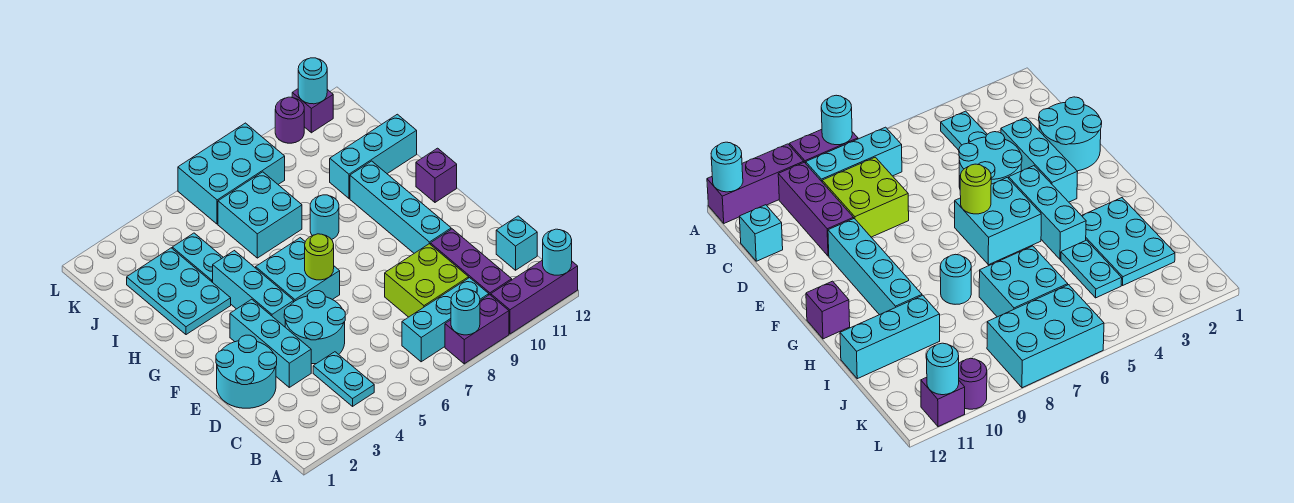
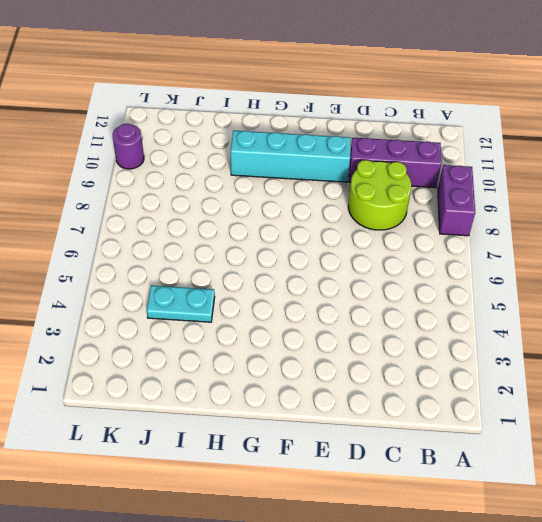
lime round brick C8:D9 level 1 -> lime brick C8:D9 level 1
none -> purple brick A10:A12 level 1
none -> cyan plate B4:C4 level 1
none -> cyan brick B7:B9 level 1

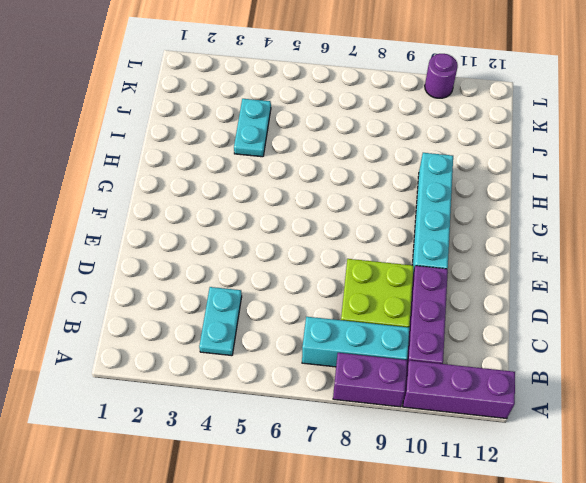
none -> cyan brick C12 level 1
none -> cyan round brick D1:E2 level 1
none -> cyan brick D3:F3 level 1

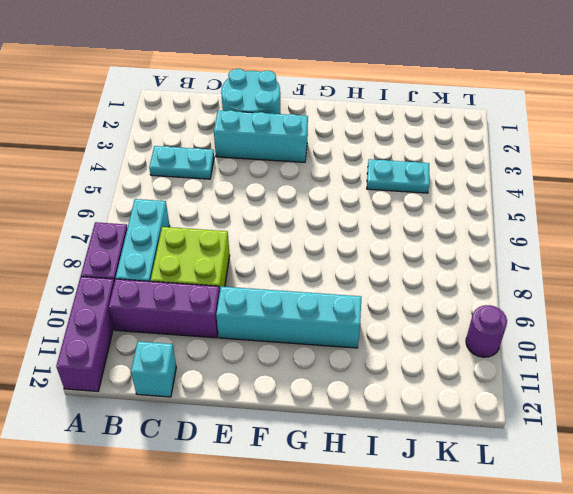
none -> cyan round brick D4:E5 level 1
none -> cyan brick F4:H4 level 1
none -> cyan brick F5:G6 level 1

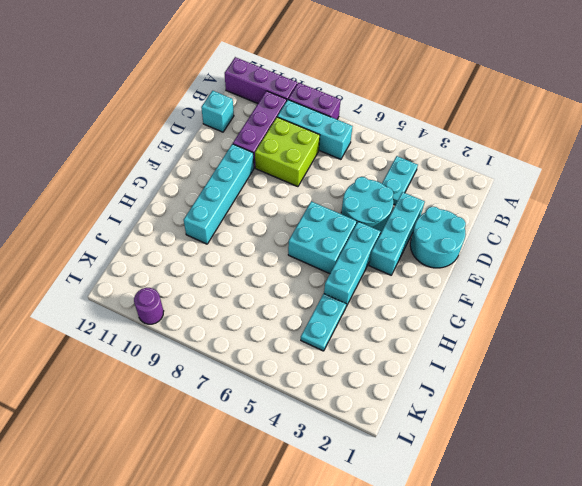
none -> purple brick G12 level 1
none -> cyan plate H2:J3 level 1
none -> cyan round brick H8 level 1

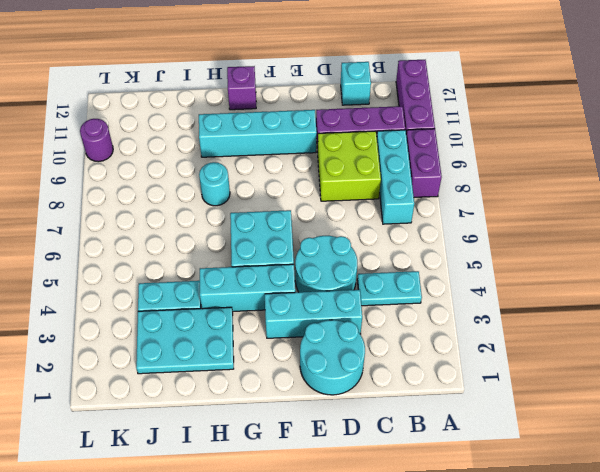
none -> cyan brick I6:J7 level 1
none -> cyan brick I10:I12 level 1
none -> cyan brick K6:L8 level 1

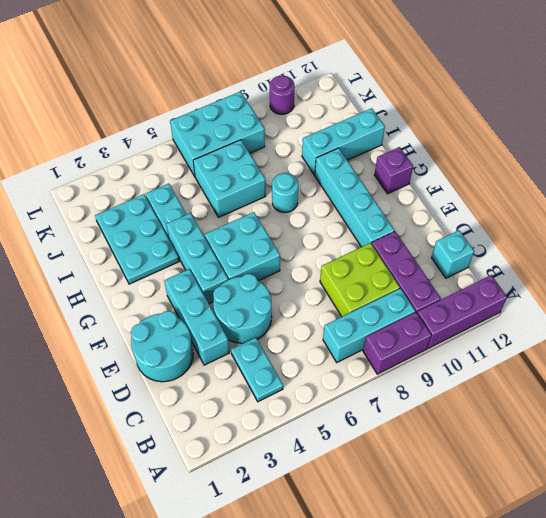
none -> purple brick L11 level 1
none -> cyan round brick A8 level 2
none -> cyan round brick A12 level 2

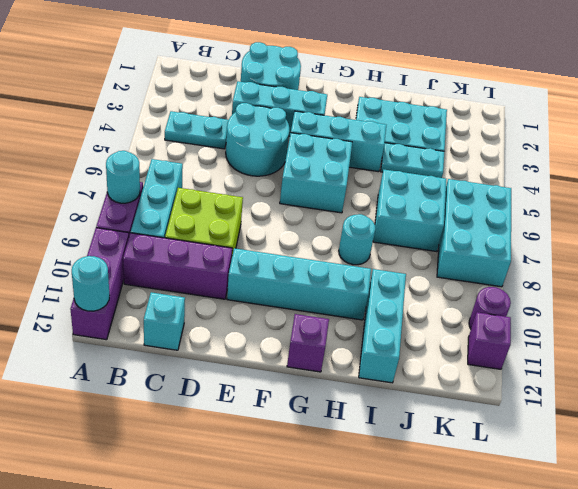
none -> lime round brick F6 level 2
none -> cyan round brick L11 level 2

